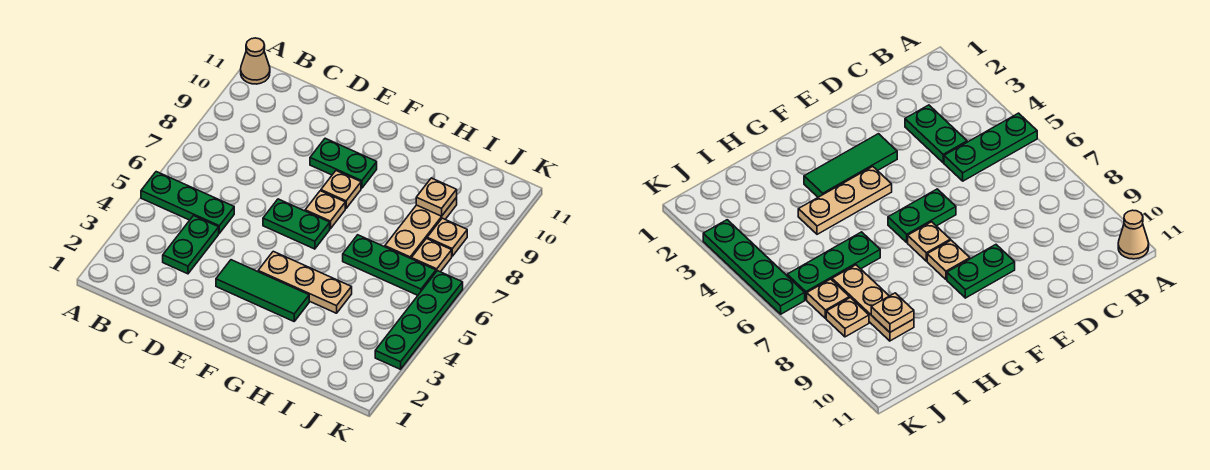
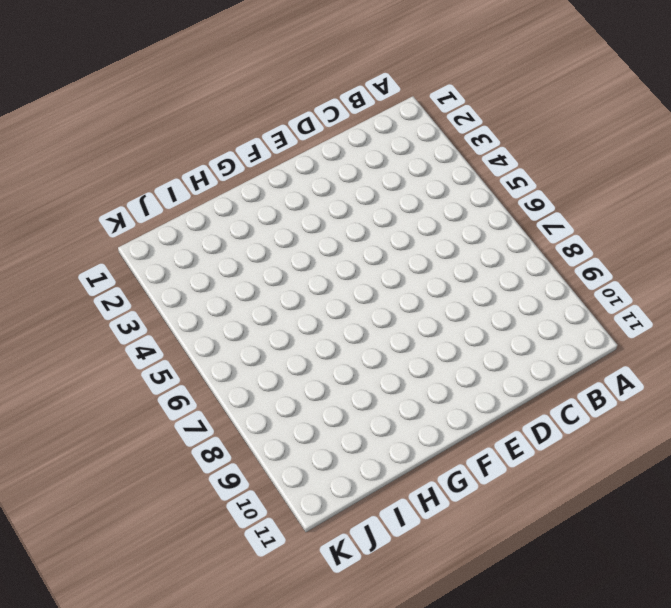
none -> green plate A5:C5 level 1
none -> tan cone A11 level 1
none -> green plate C3:C4 level 1

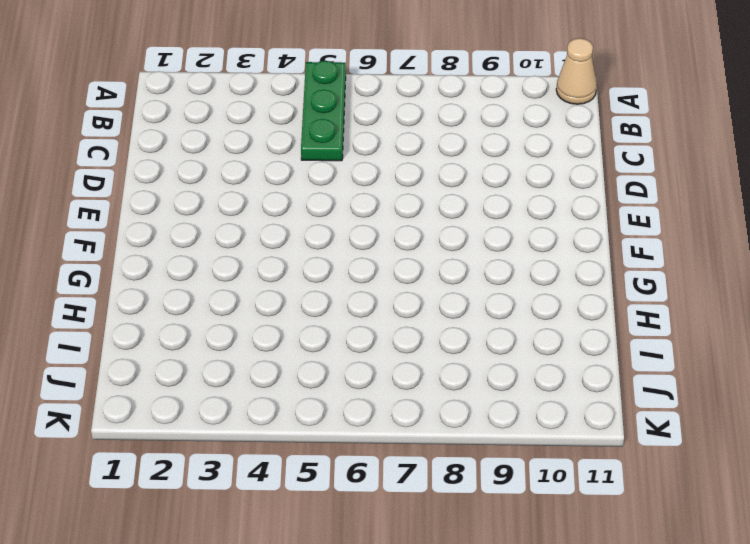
none -> green plate C3:C4 level 1
none -> green tile E3:G3 level 1
none -> green plate E6:F6 level 1

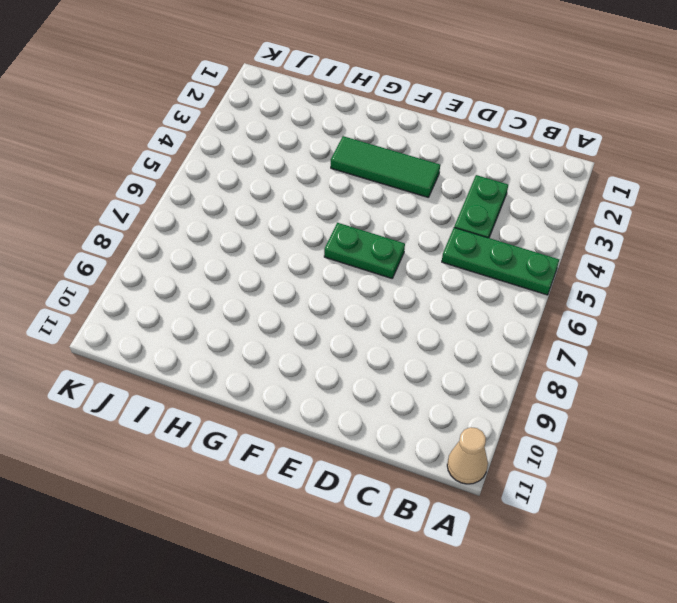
none -> green plate E9:F9 level 1
none -> tan plate F4:H4 level 1
none -> tan plate F7 level 1

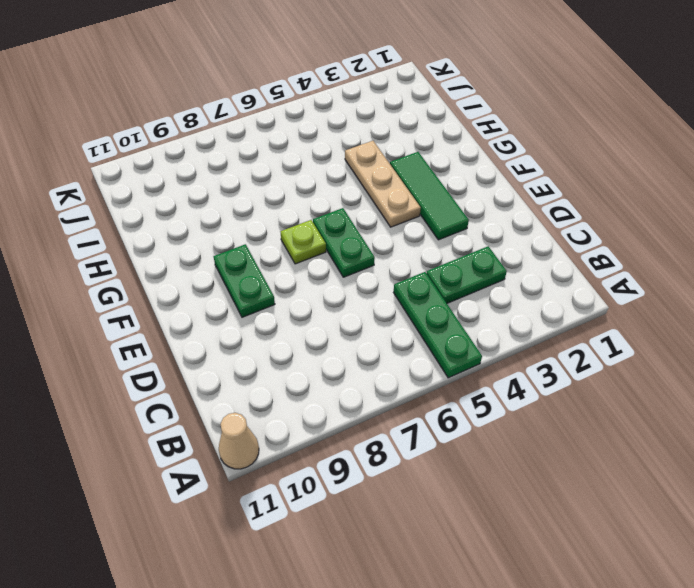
lime plate F7 level 1 -> tan plate F7 level 1
none -> tan plate F8 level 1
none -> green plate H6:J6 level 1
none -> tan plate I7:I9 level 1

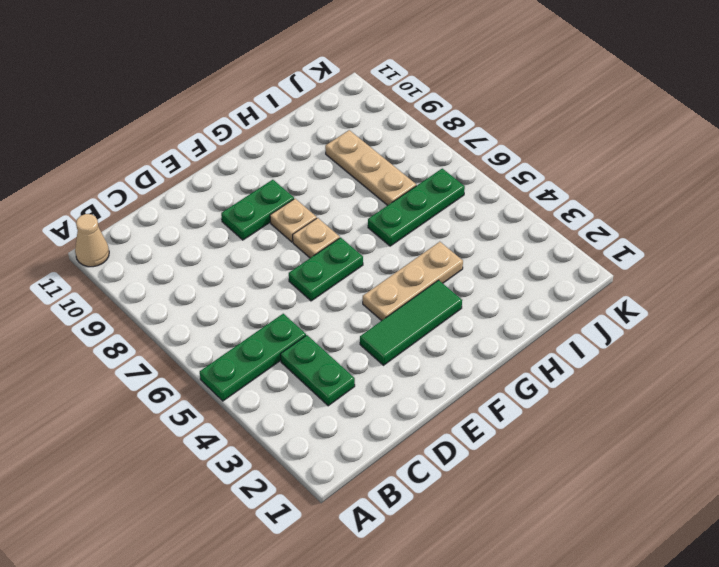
none -> tan plate J7 level 1
none -> tan plate J8 level 1
none -> green plate K3:K6 level 1

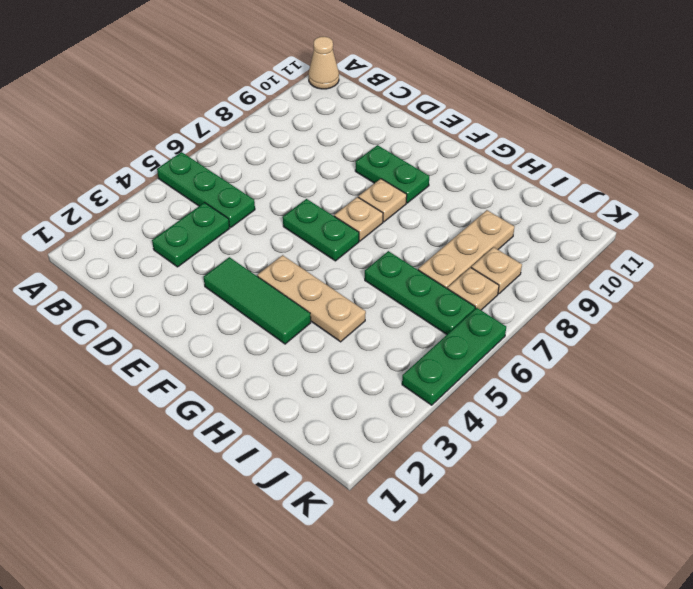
green plate K4:K6 level 1 -> green plate K3:K6 level 1
none -> tan plate I9 level 2

